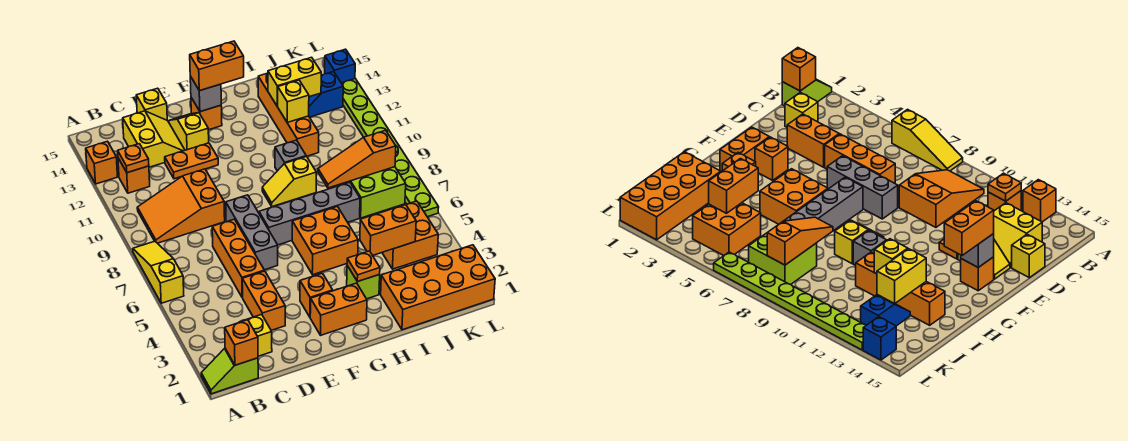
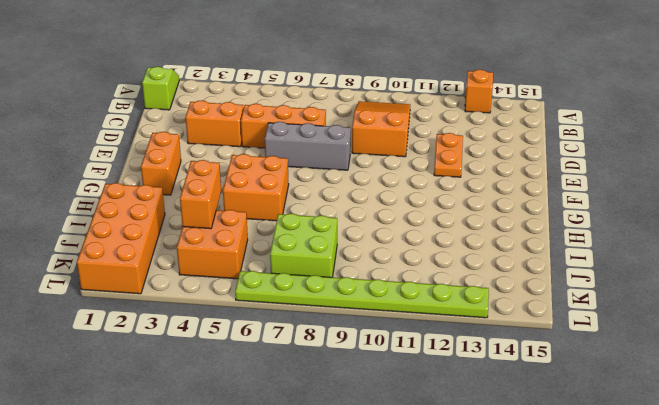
none -> yellow slope A6:A8 level 1 top 6
none -> orange brick B12 level 1
none -> yellow brick C2 level 1
none -> yellow slope C13:D14 level 1 top C

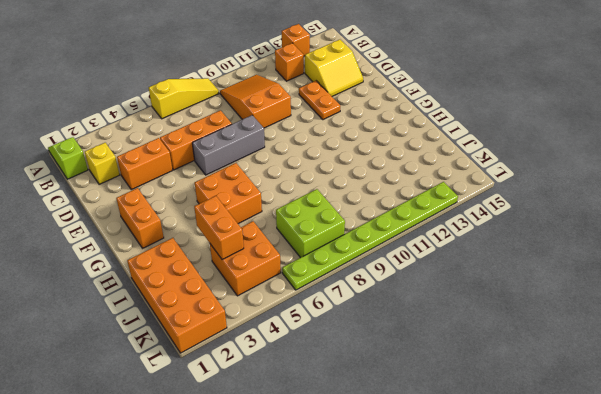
none -> yellow brick D15 level 1
none -> yellow slope E13:E14 level 1 top 13
none -> orange brick F3 level 1
none -> grey brick F7:I7 level 1

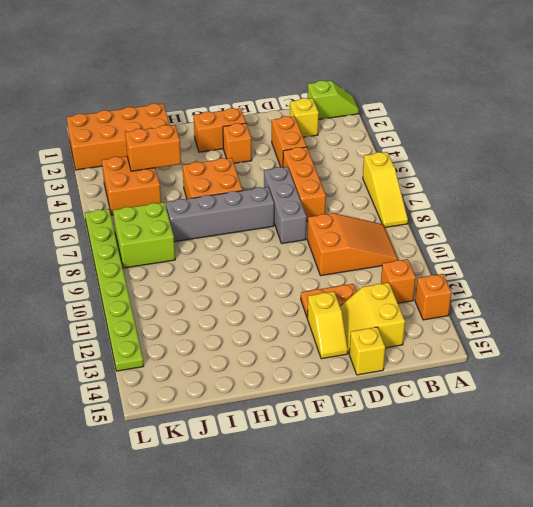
none -> orange brick F14 level 1
none -> yellow slope G9:H9 level 1 top H
none -> lime brick H3 level 1
none -> grey brick H10 level 1

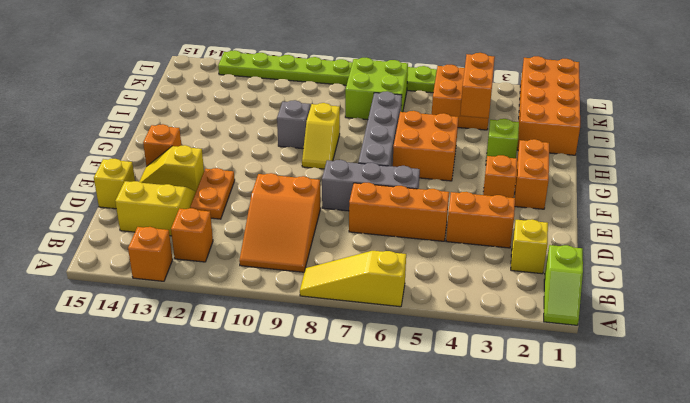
none -> orange brick I11:I14 level 1
none -> blue slope J13:K13 level 1 top K
none -> blue brick L14 level 1
none -> orange brick B1 level 2

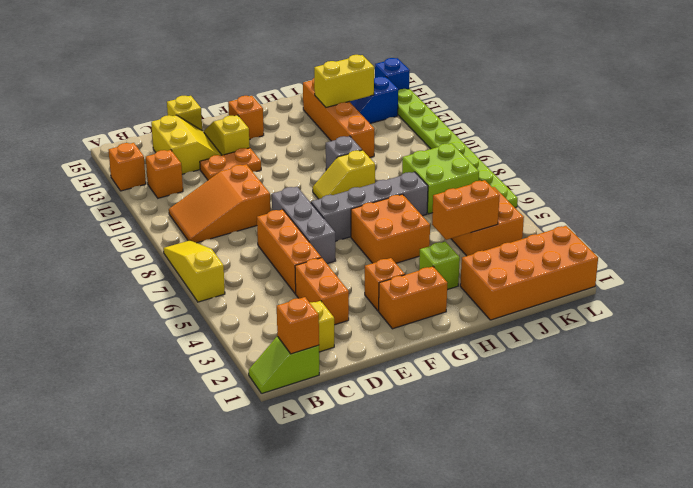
none -> orange plate B12 level 2
none -> grey brick F14 level 2
none -> orange plate H3 level 2
none -> orange slope I8:K8 level 2 top K

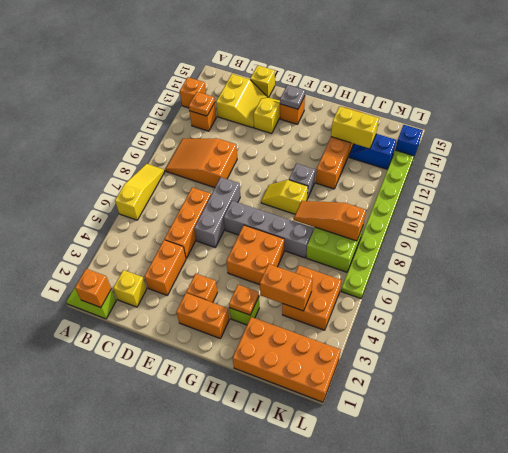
grey plate F14 level 2 -> grey brick F14 level 2
none -> orange plate D12:E12 level 1
none -> yellow brick I12 level 2
none -> orange brick F14:G14 level 3

